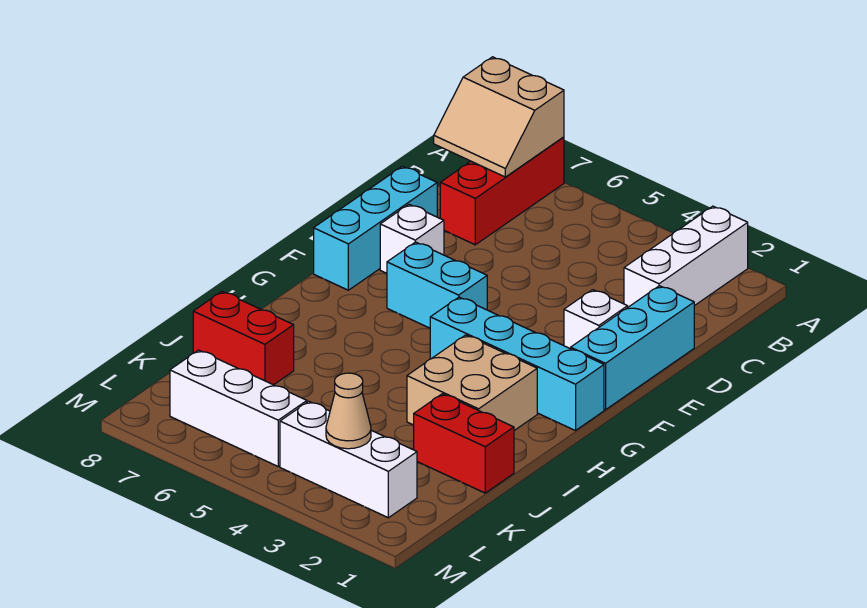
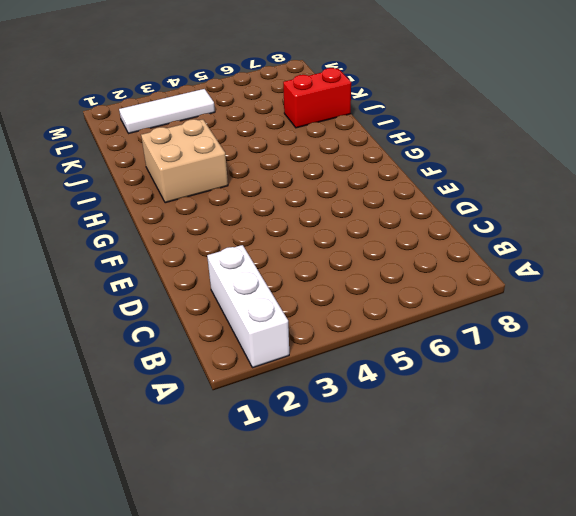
white tile L2:L4 level 1 -> white brick L2:L4 level 1
none -> red brick A7:C7 level 1
none -> cyan brick D1:F1 level 1
none -> cyan brick D8:F8 level 1

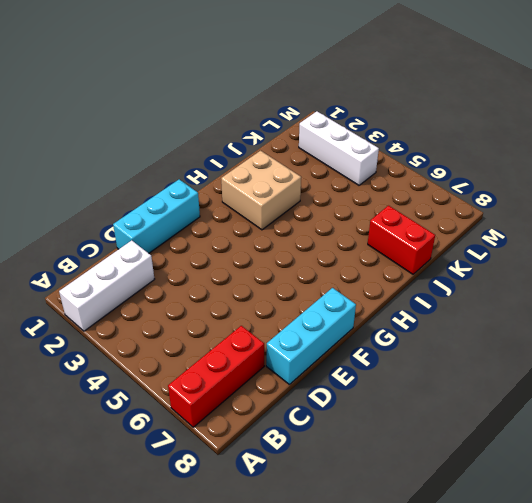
none -> white brick E2 level 1
none -> white brick E7 level 1
none -> cyan brick F5:F6 level 1

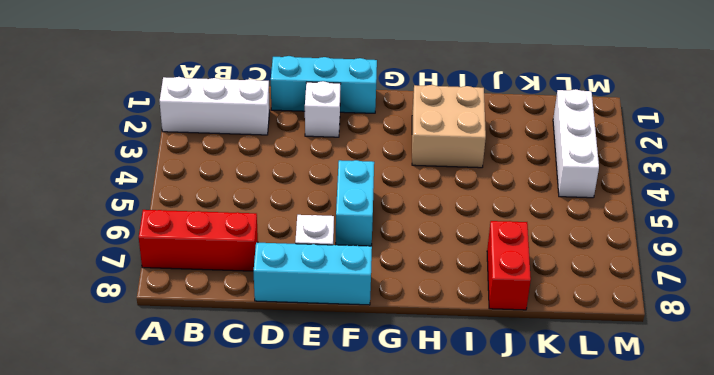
none -> cyan brick G1:G4 level 1
none -> red brick J1:J2 level 1
none -> white brick L5:L7 level 1

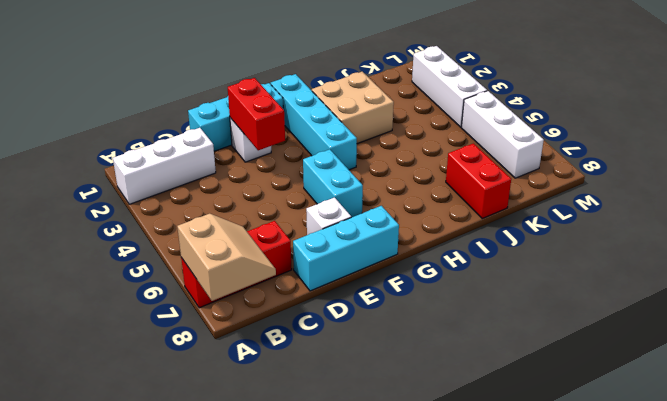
red brick E2:E3 level 2 -> red brick J1:J2 level 1
none -> tan cone L3 level 2

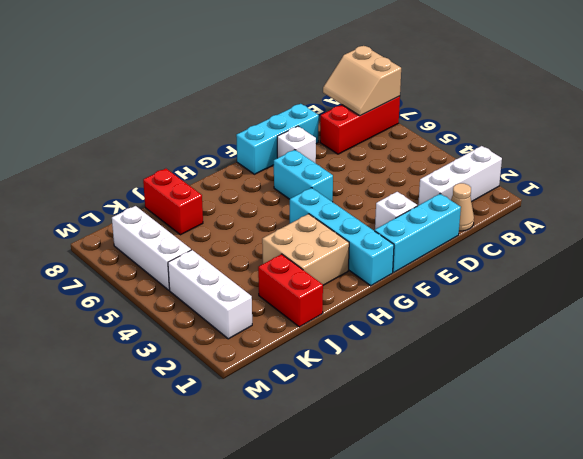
tan cone C1 level 1 -> tan cone L3 level 2

